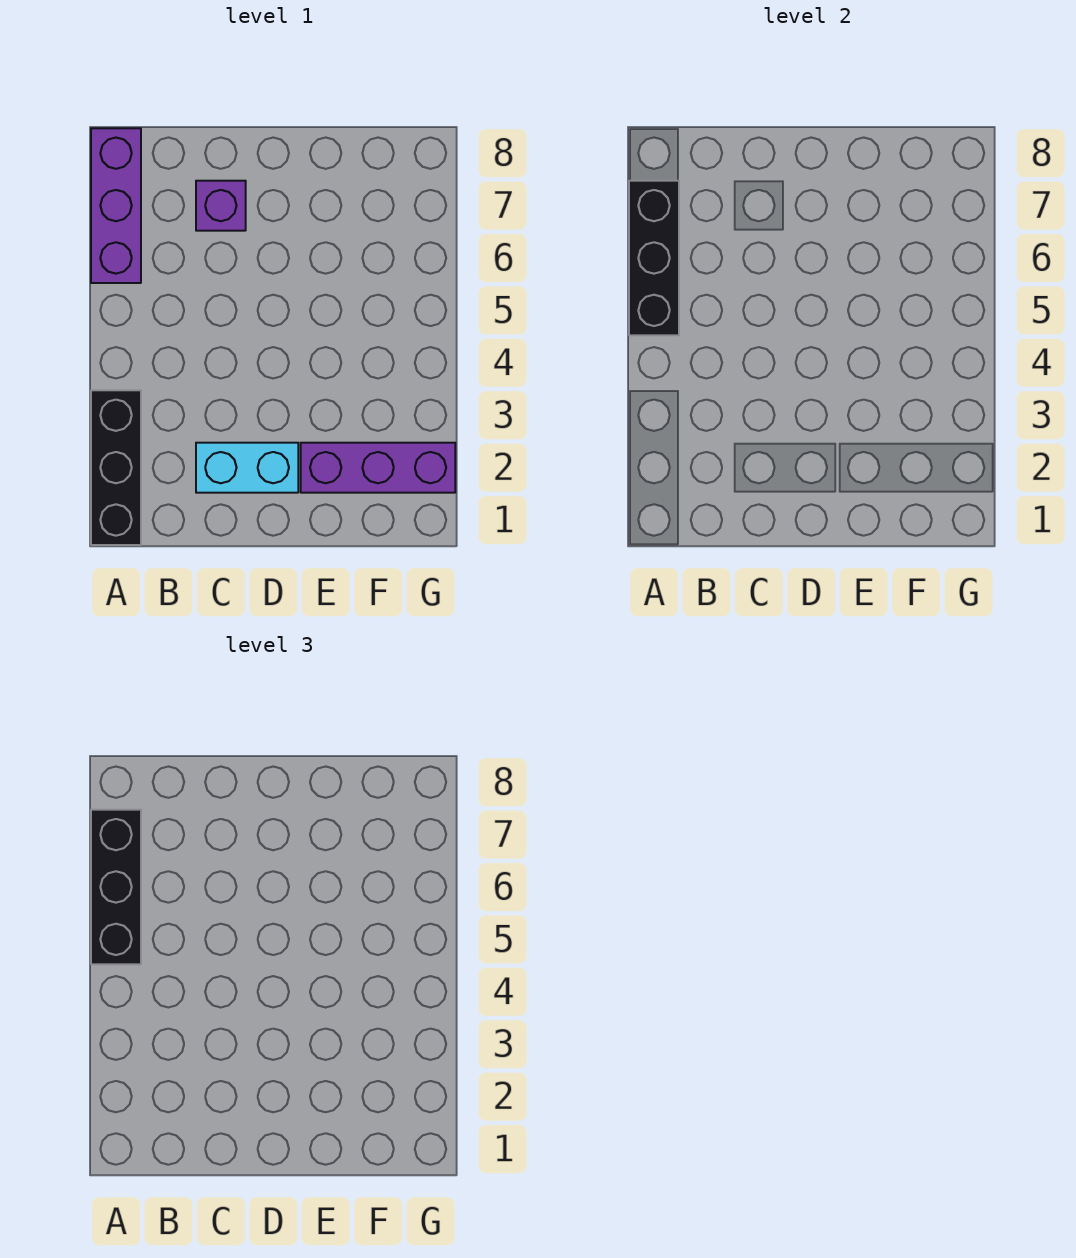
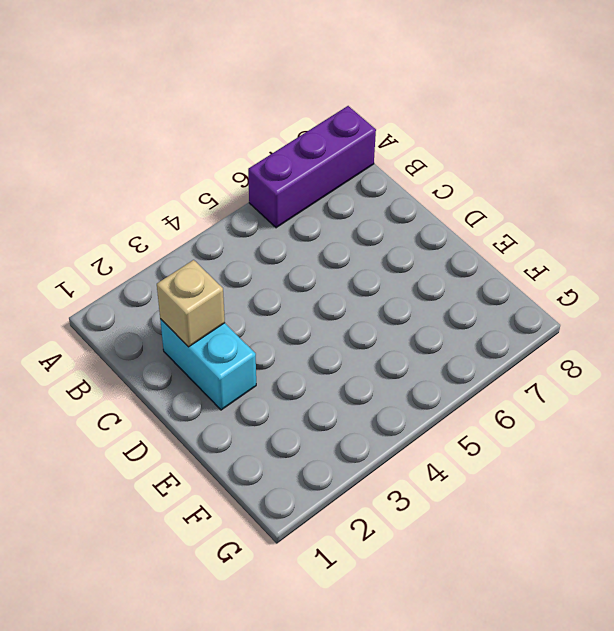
tan brick C2 level 2 -> none
none -> black brick A1:A3 level 1
none -> purple brick C7 level 1

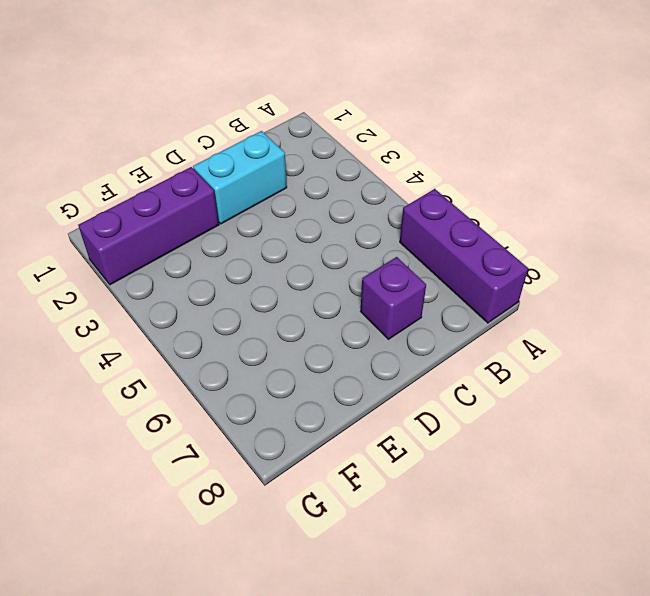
none -> black brick A1:A3 level 1
none -> black brick A5:A7 level 2

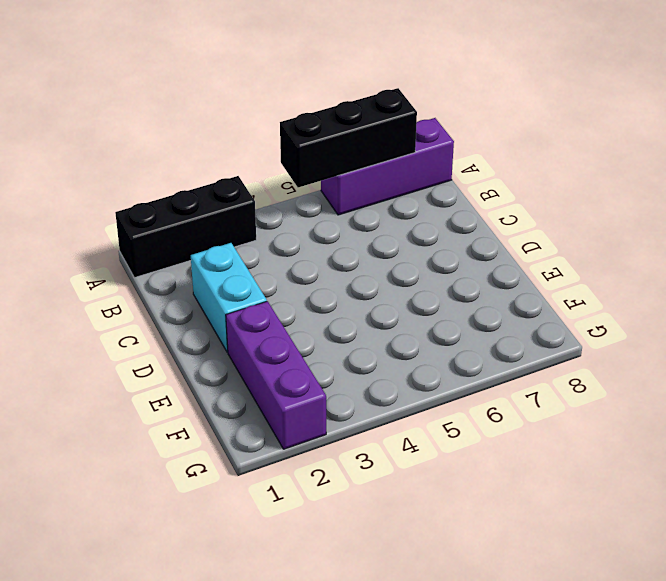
none -> purple brick C7 level 1
none -> black brick A5:A7 level 3

